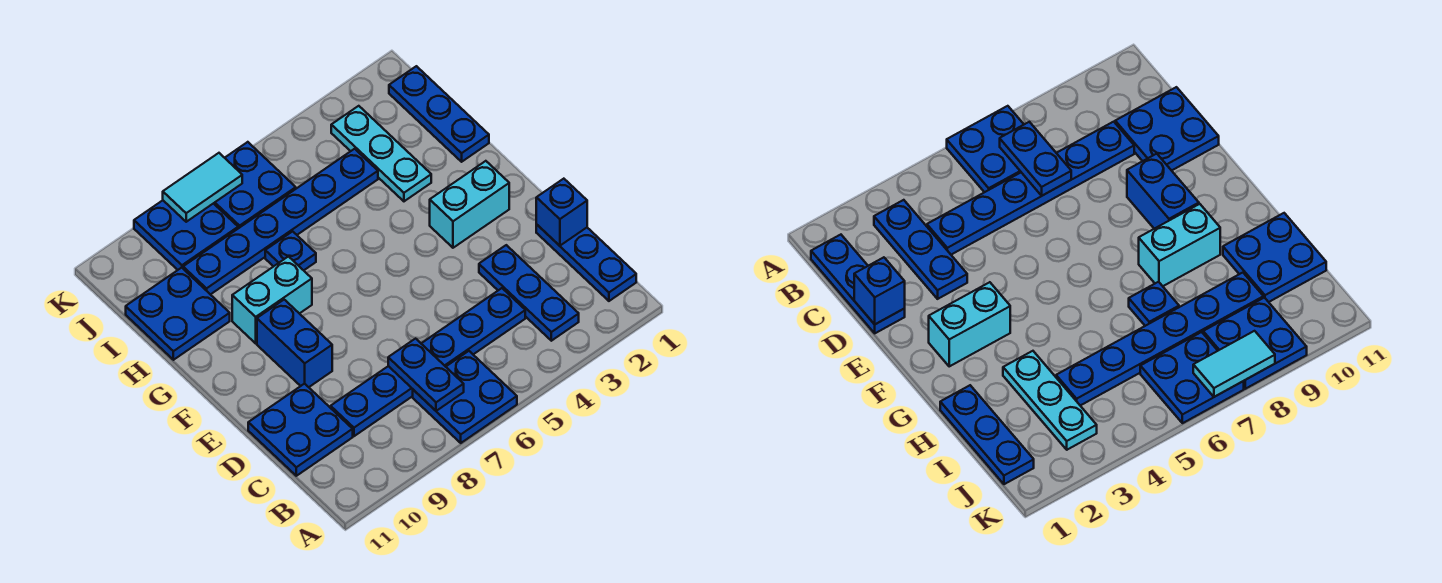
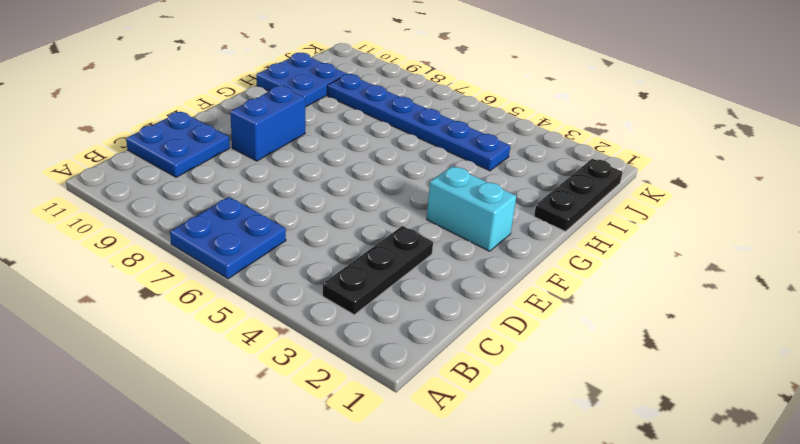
black plate B3:D3 level 1 -> blue plate B3:D3 level 1
black plate H1:J1 level 1 -> blue plate H1:J1 level 1
none -> blue plate B1:D1 level 1
none -> blue plate C4:C9 level 1
none -> cyan brick G8:G9 level 1

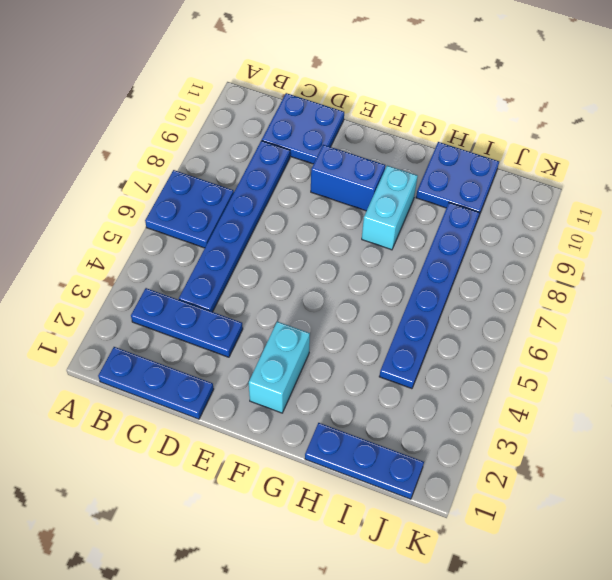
none -> cyan plate H3:J3 level 1
none -> blue plate H7 level 1
none -> blue plate J6:K7 level 1

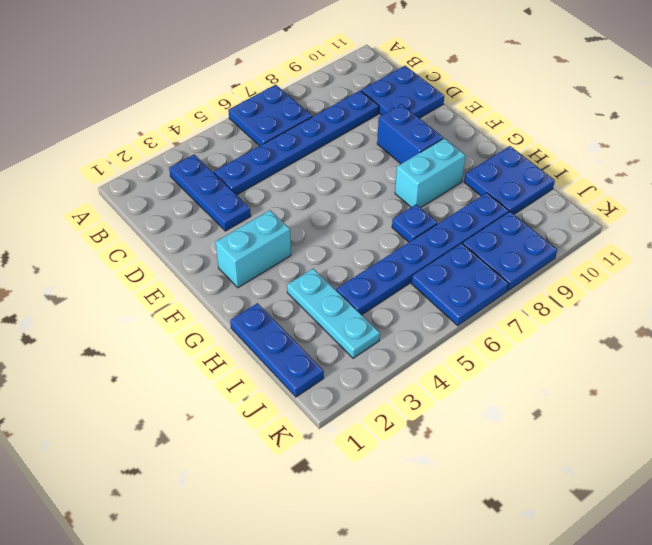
none -> blue plate B1:D1 level 1
none -> blue plate B7:C7 level 2
none -> blue brick D1 level 2

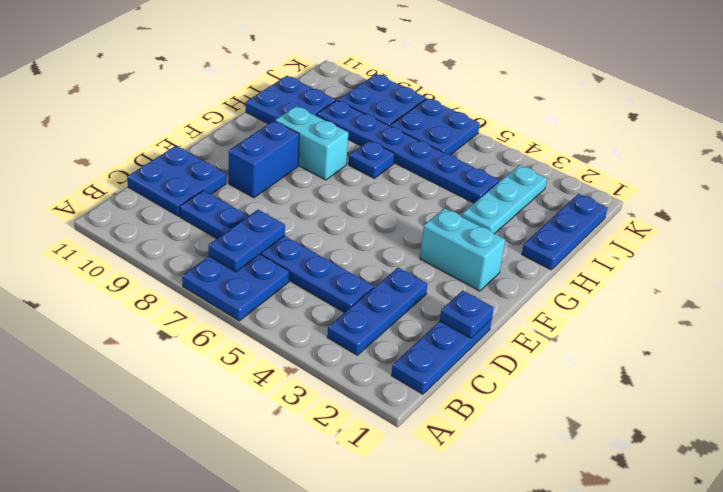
blue plate D1 level 2 -> blue brick D1 level 2
none -> cyan tile K7:K8 level 2

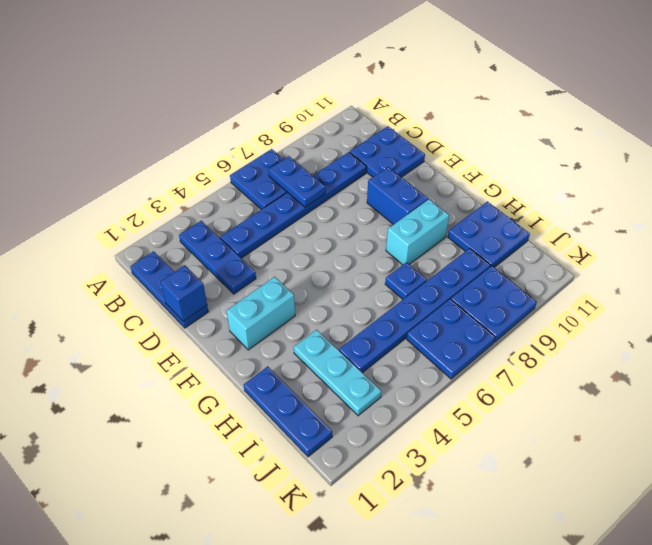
none -> cyan tile K7:K8 level 2

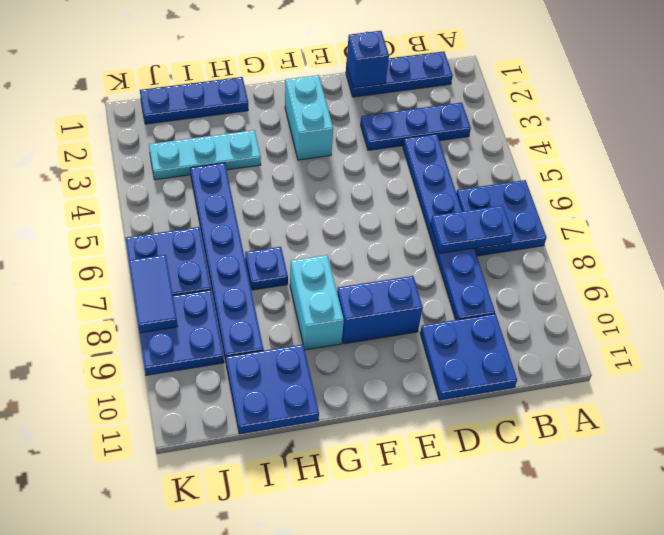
blue tile K7:K8 level 2 -> cyan tile K7:K8 level 2

